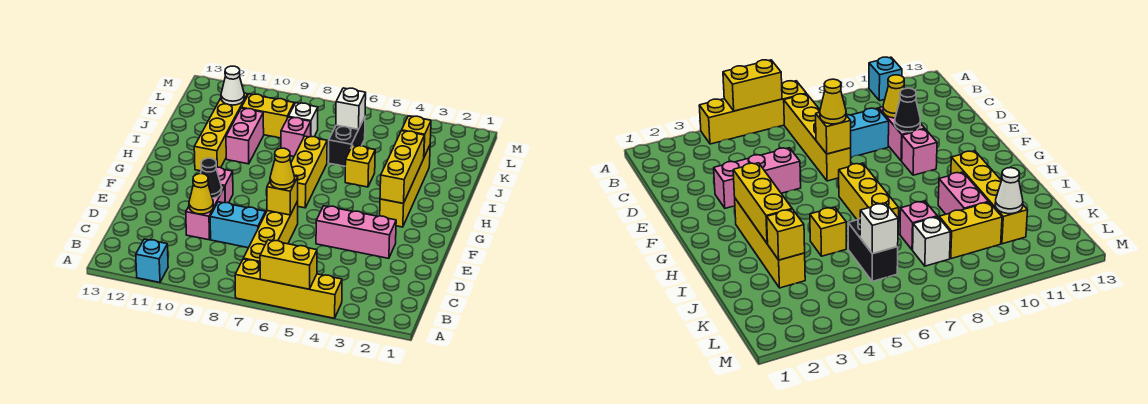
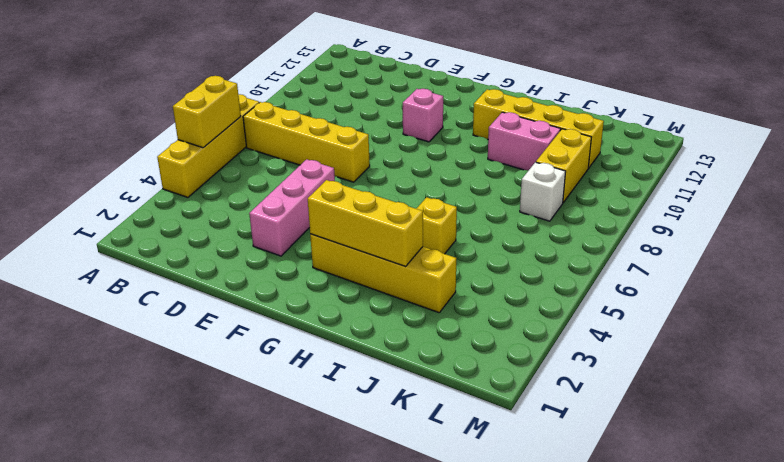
none -> cyan brick A11 level 1
none -> cyan brick D8:D9 level 1
none -> pink brick D10:E10 level 1

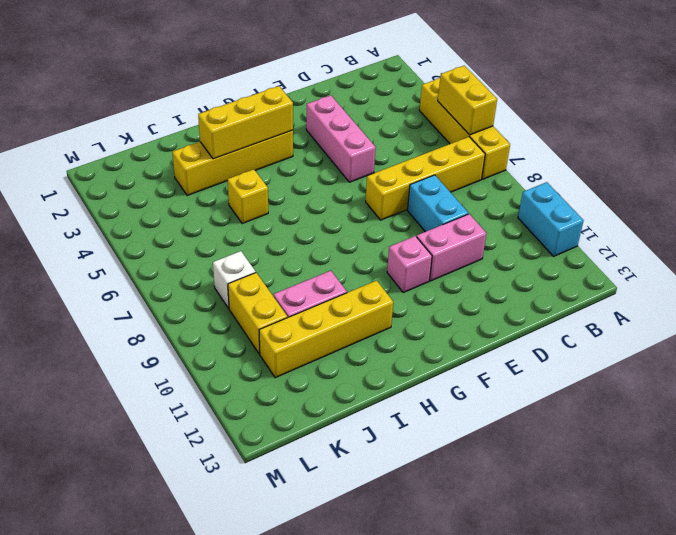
cyan brick A10:A11 level 1 -> cyan brick A11 level 1
none -> yellow brick G7:I7 level 1
none -> black brick J6:K6 level 1
none -> pink brick J8 level 1

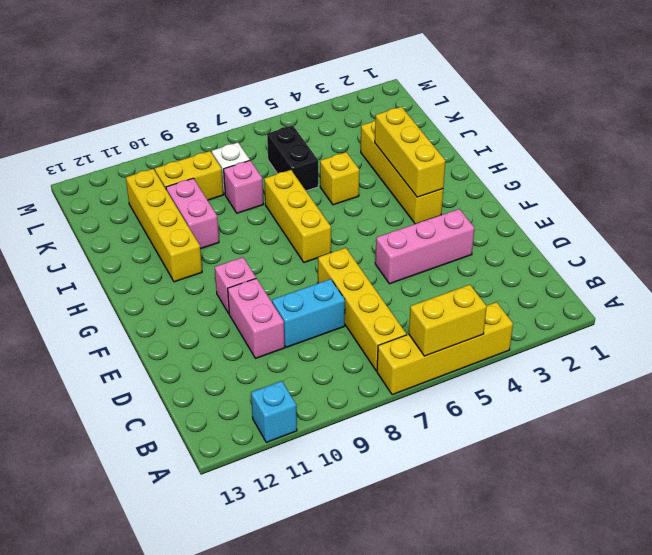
none -> yellow cone D10 level 2
none -> yellow brick E7 level 2
none -> black cone E10 level 2

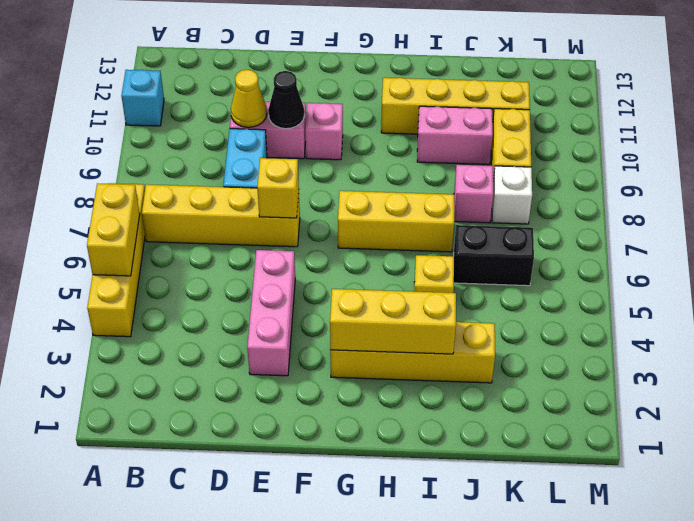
none -> yellow brick J3 level 2
none -> white brick K6 level 2
none -> white cone K11 level 2

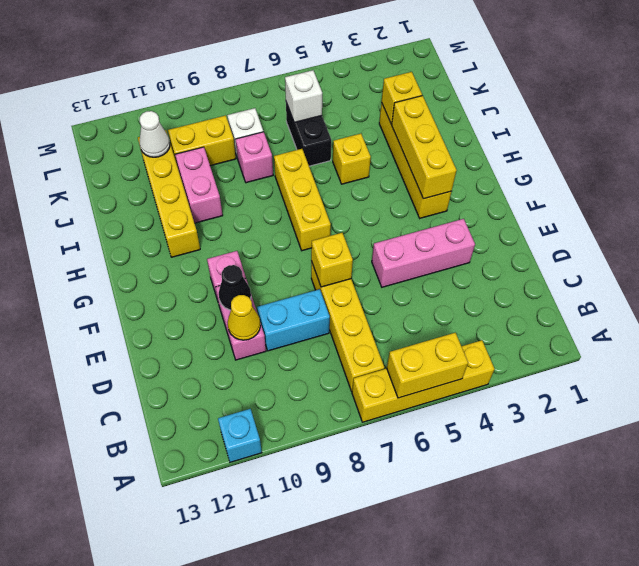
none -> yellow cone E7 level 3

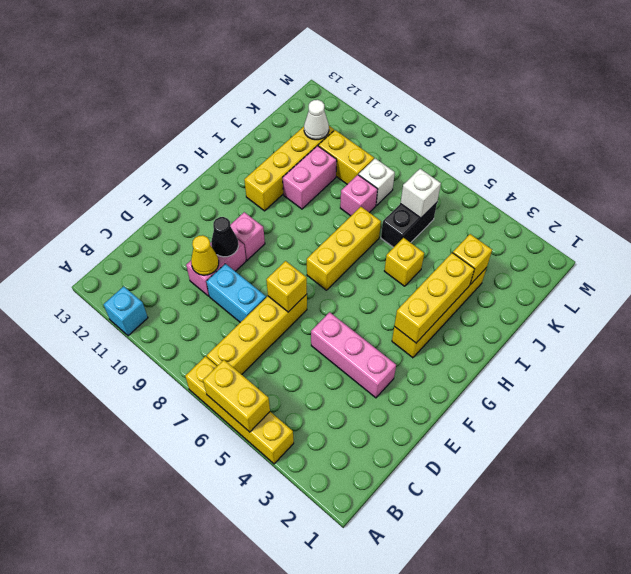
none -> yellow cone E7 level 3

